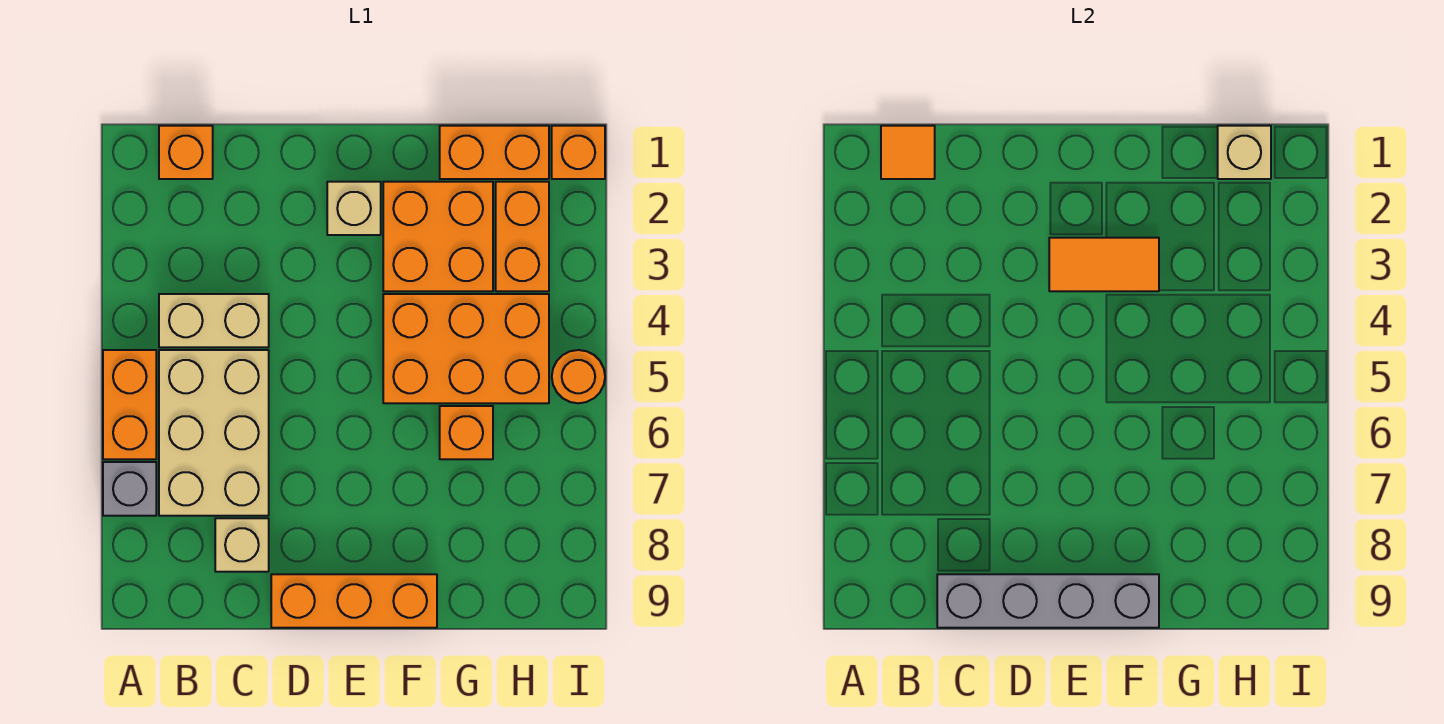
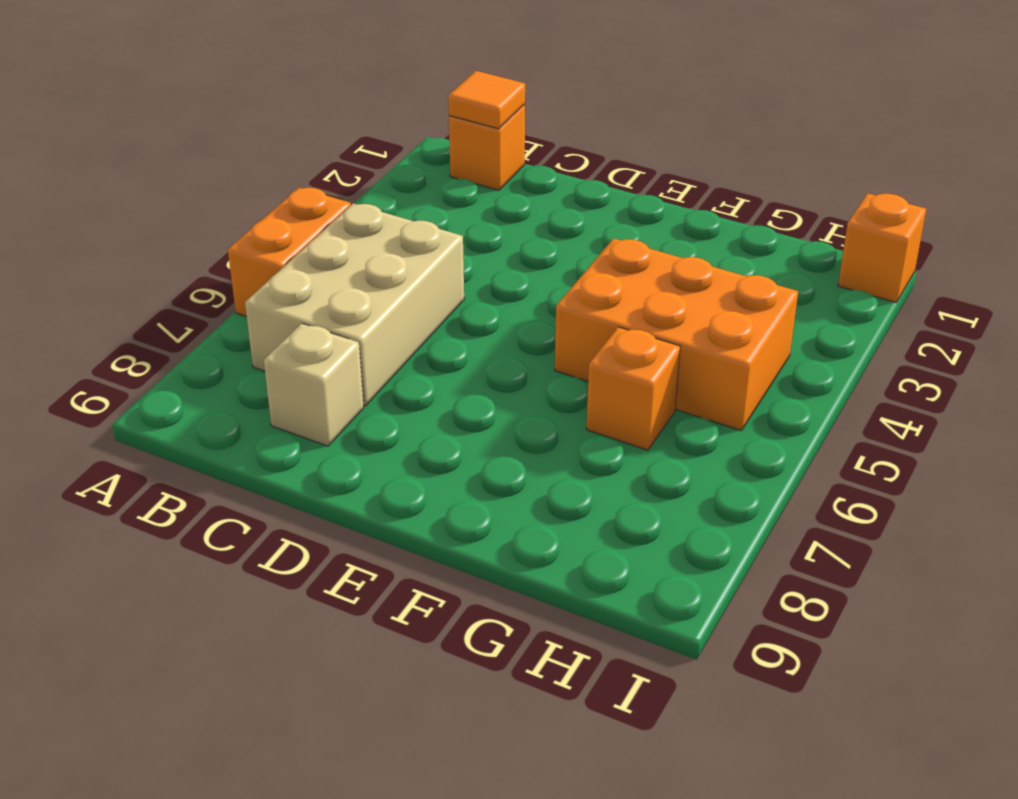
none -> grey brick A7 level 1
none -> tan brick B4:C4 level 1
none -> orange brick D9:F9 level 1

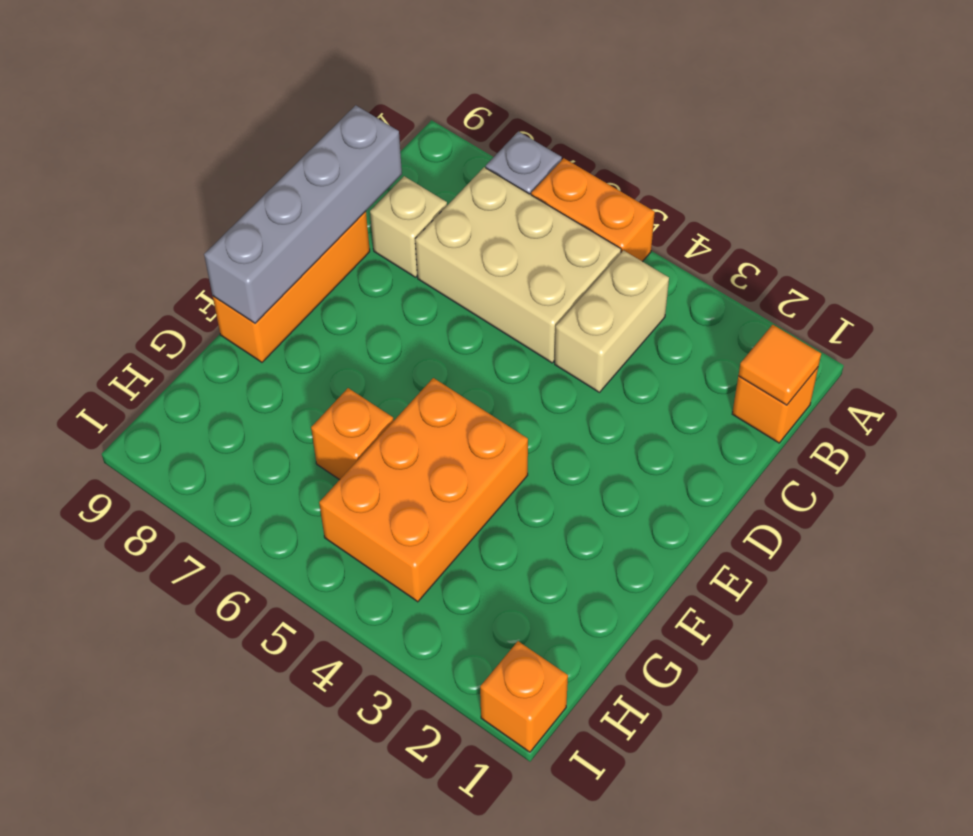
none -> tan brick E2 level 1
none -> orange brick F2:G3 level 1
none -> orange brick G1:H1 level 1

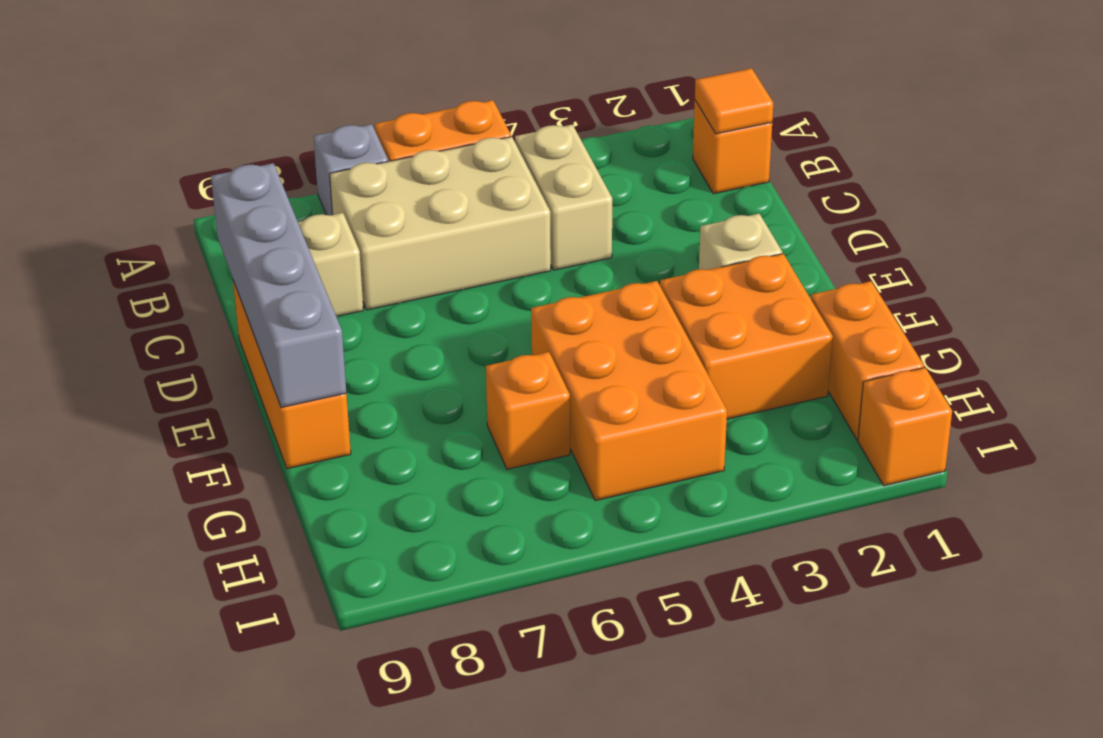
none -> orange brick H2:H3 level 1
none -> orange round brick I5 level 1
none -> orange tile E3:F3 level 2

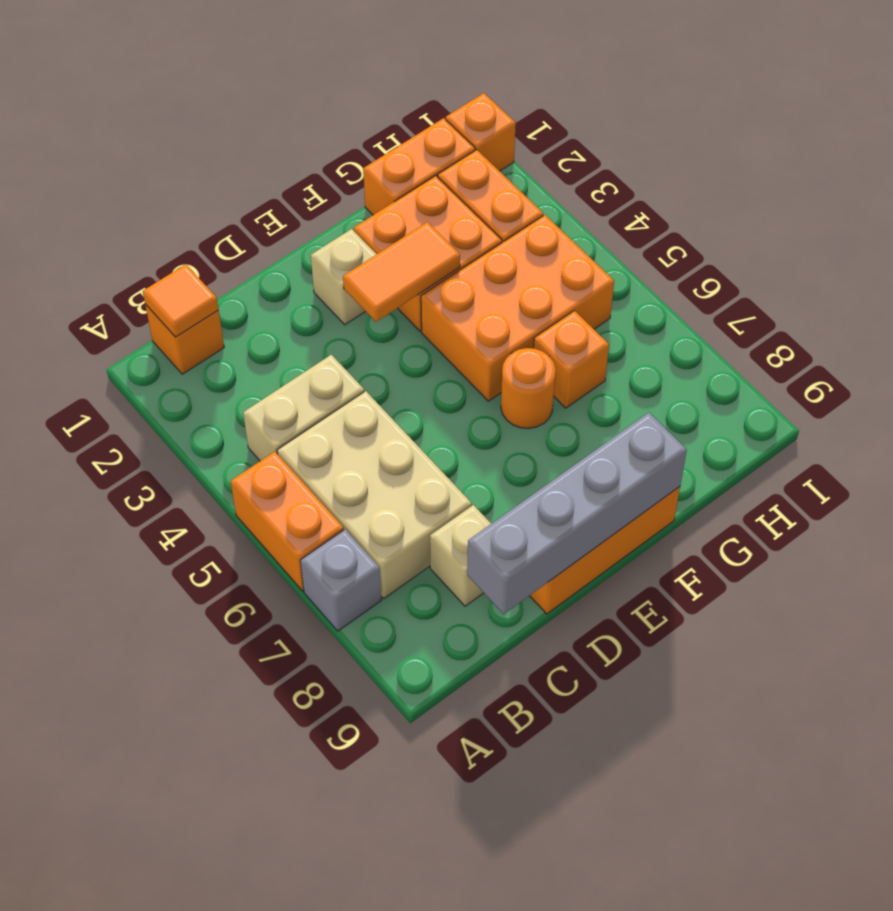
orange round brick F6 level 1 -> orange round brick I5 level 1
none -> tan brick H1 level 2

